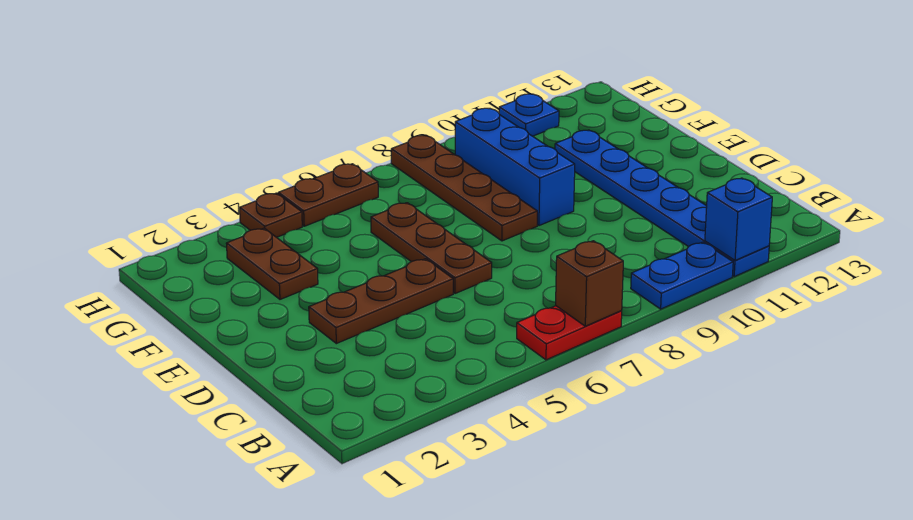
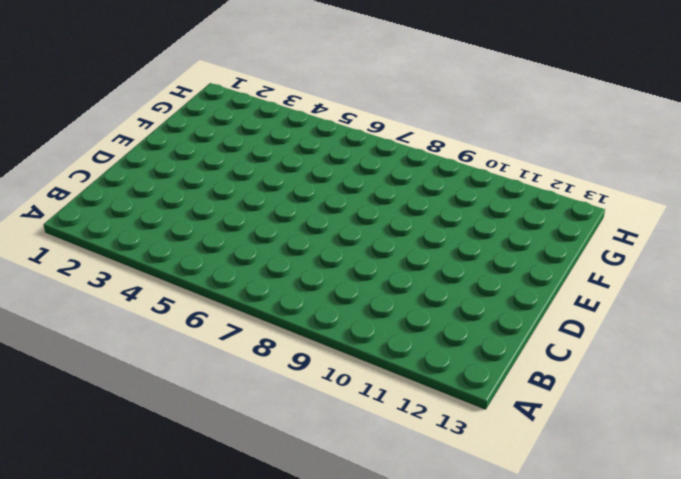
none -> red plate A6:A7 level 1
none -> blue plate A9:A10 level 1
none -> blue plate A11:F11 level 1

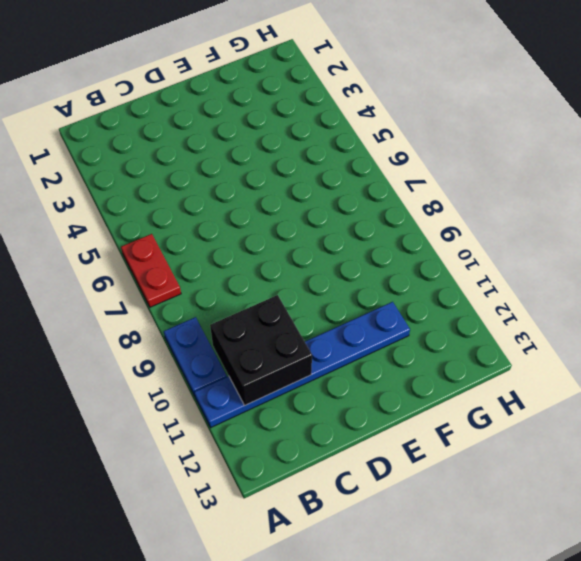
black brick B10:C11 level 2 -> none
none -> brown plate D3:D5 level 1
none -> brown plate D6:F6 level 1
none -> brown plate E8:H8 level 1

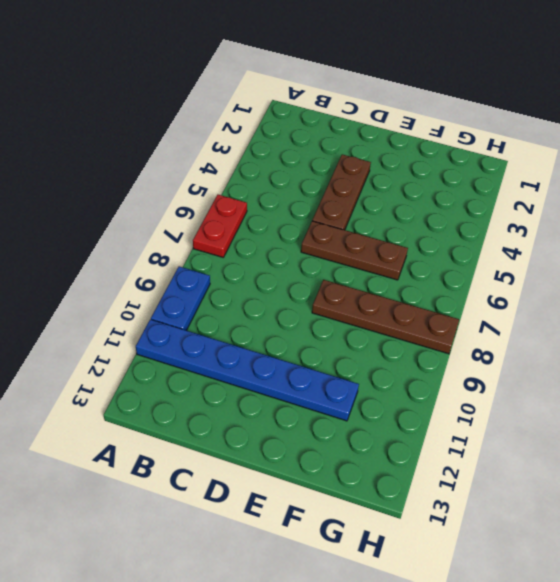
none -> blue brick E9:G9 level 1
none -> brown plate F3:G3 level 1
none -> brown plate H4 level 1

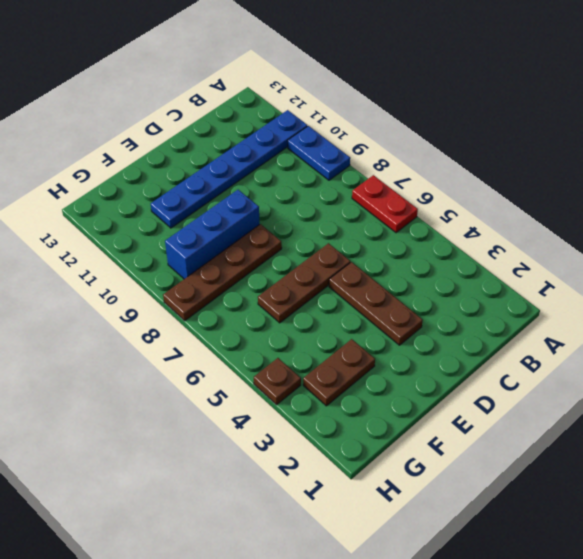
none -> brown plate H5:H6 level 1
none -> blue plate H11 level 1
none -> brown brick A7 level 2

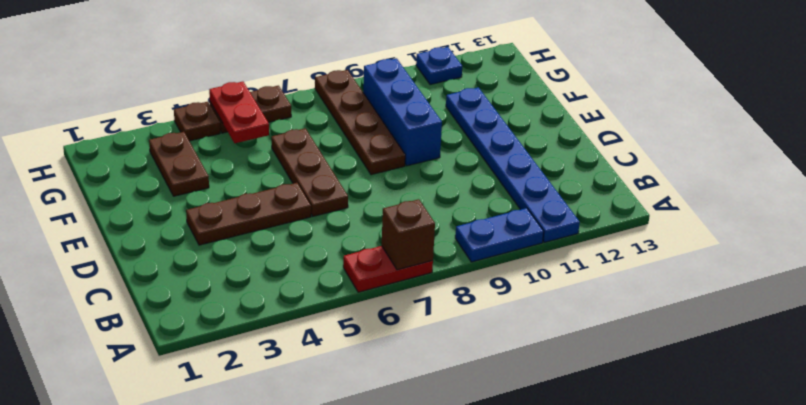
red plate G5:H5 level 2 -> none
none -> blue brick A11 level 2

